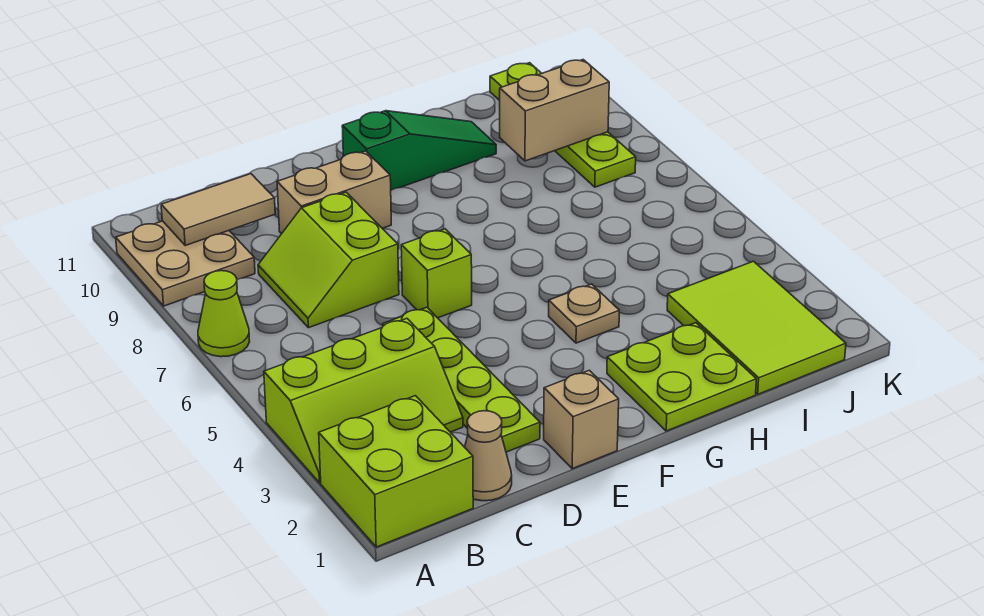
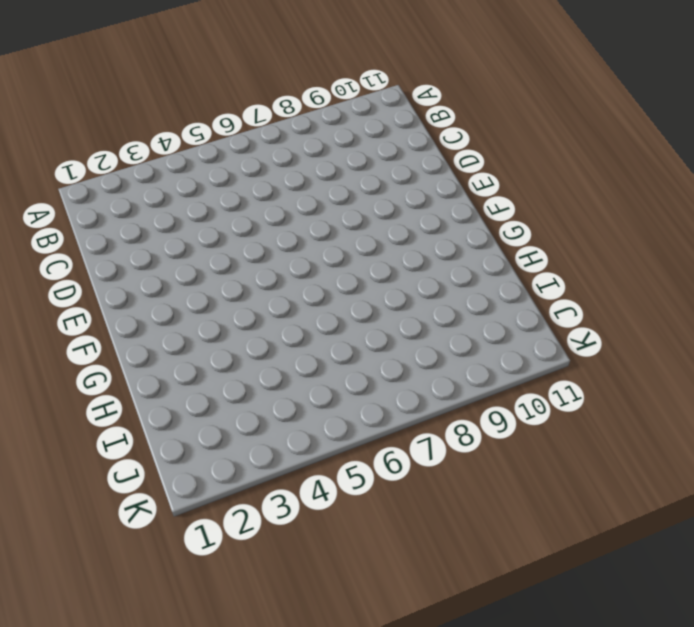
none -> lime brick A1:B2 level 1
none -> lime slope A3:C4 level 1 top 4
none -> lime cone A7 level 1

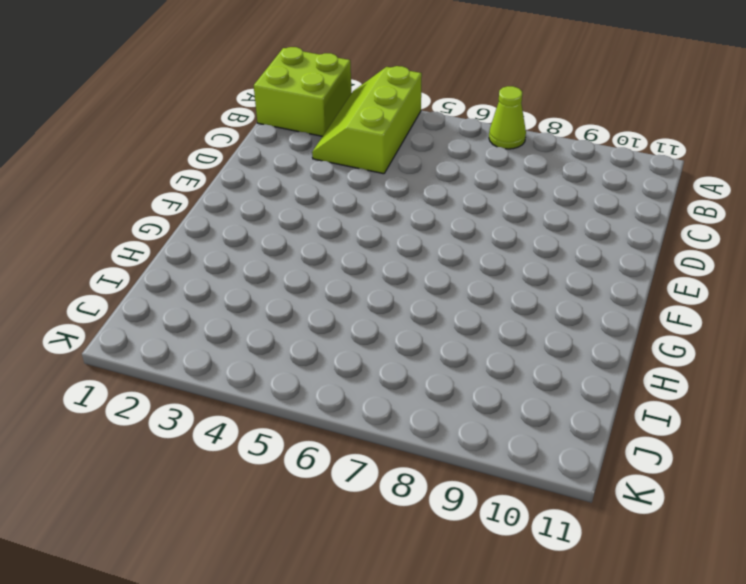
none -> tan plate A9:B10 level 1
none -> tan cone C1 level 1
none -> lime slope C7:D8 level 1 top D

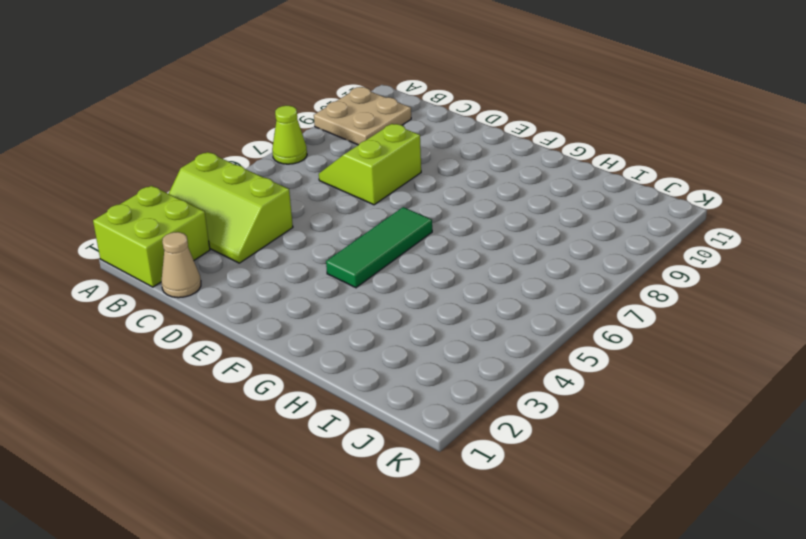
green tile F4:F6 level 1 -> none
none -> lime plate D2:D5 level 1
none -> tan brick D9:E9 level 1
none -> tan brick E1 level 1

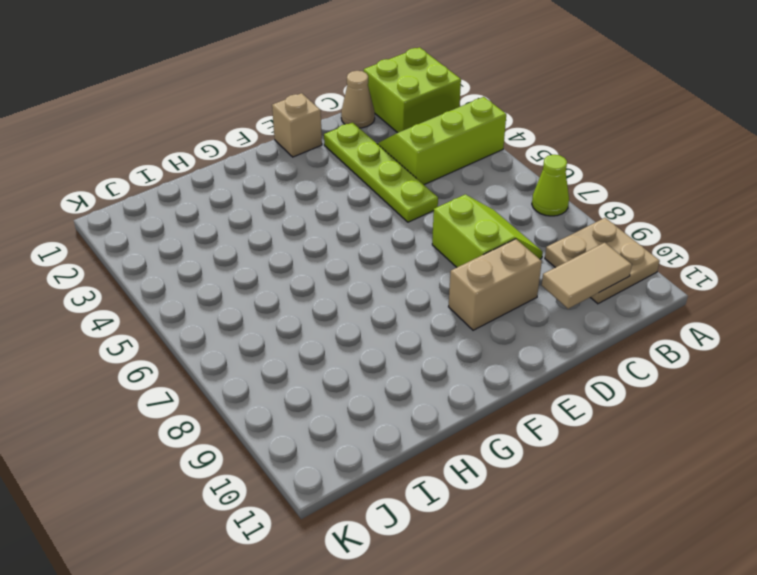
none -> lime brick E6 level 1
none -> green slope F10:H10 level 1 top F
none -> lime plate G1:H2 level 1

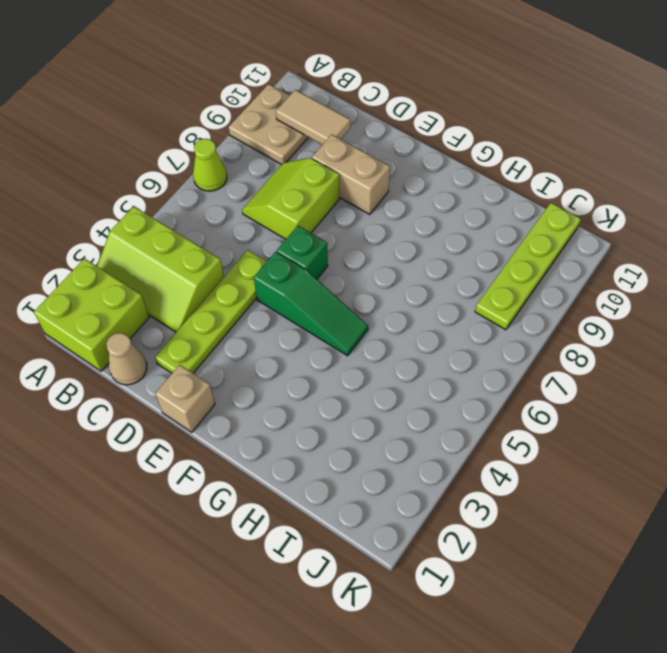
green slope E5:G5 level 1 top E -> green slope F10:H10 level 1 top F
green brick E6 level 1 -> lime brick E6 level 1
none -> lime plate G1:H2 level 1
none -> tan plate G4 level 1
none -> lime tile I1:J3 level 1

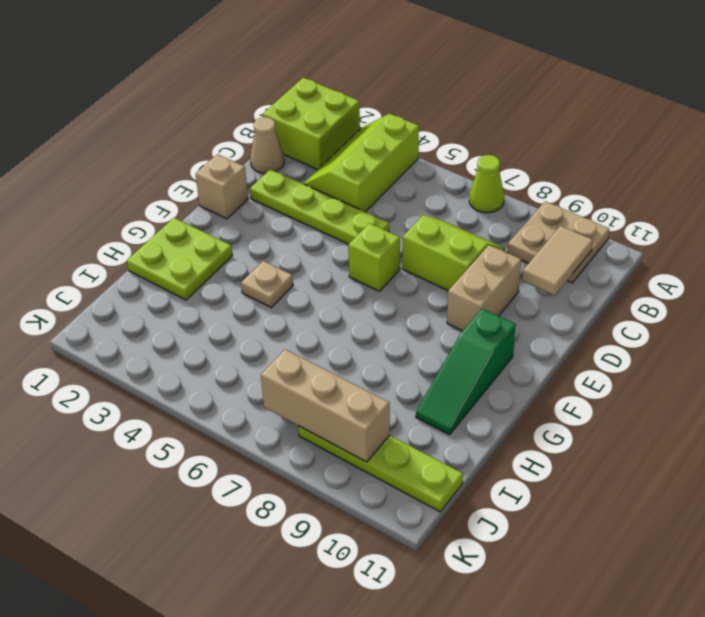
tan brick J7:J9 level 2 -> tan brick I9:J9 level 2
none -> lime tile I1:J3 level 1

